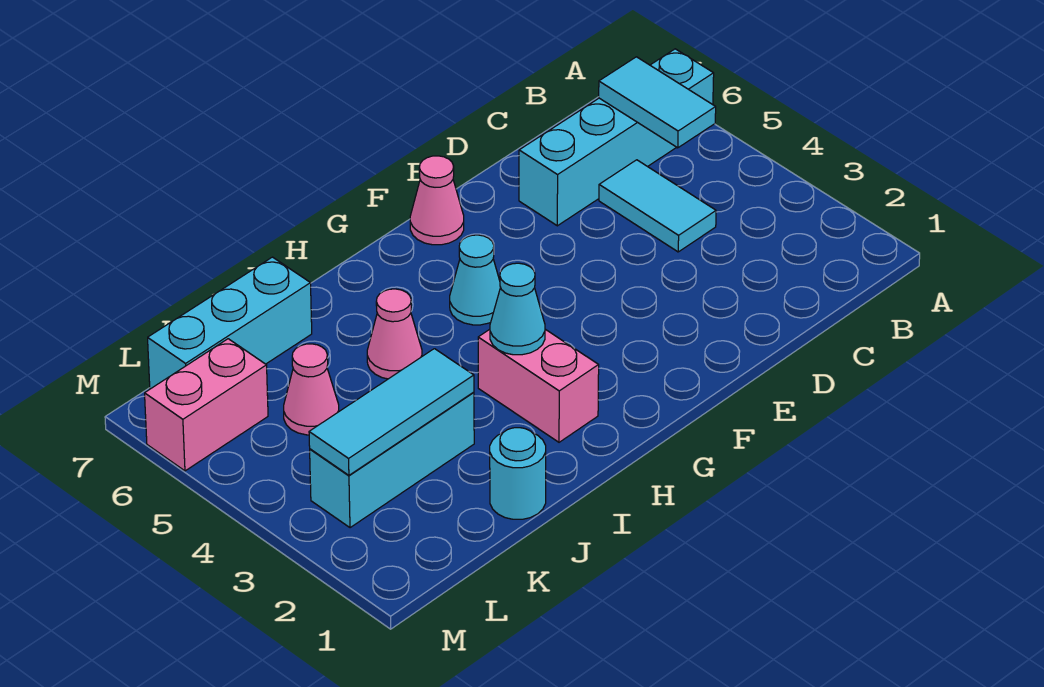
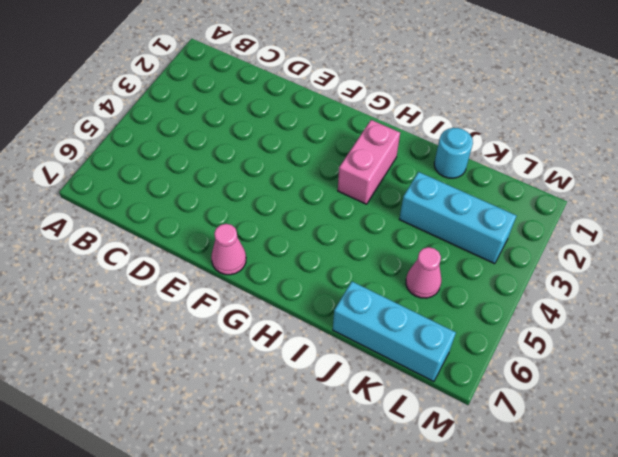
none -> cyan brick A6:D6 level 1
none -> cyan tile C4:C5 level 1
none -> cyan cone G5 level 1

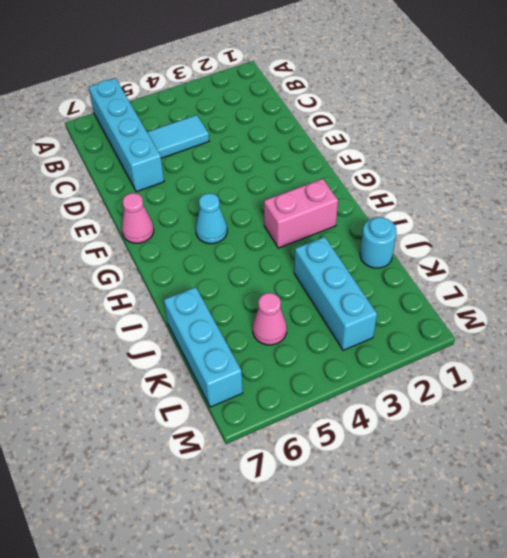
none -> pink cone I5 level 1
none -> pink brick L6:M6 level 1
none -> cyan tile B5:B6 level 2

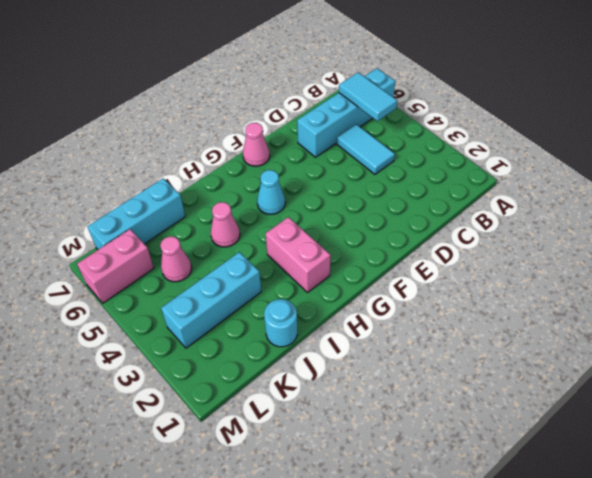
none -> cyan cone H3 level 2
none -> cyan tile J3:L3 level 2

